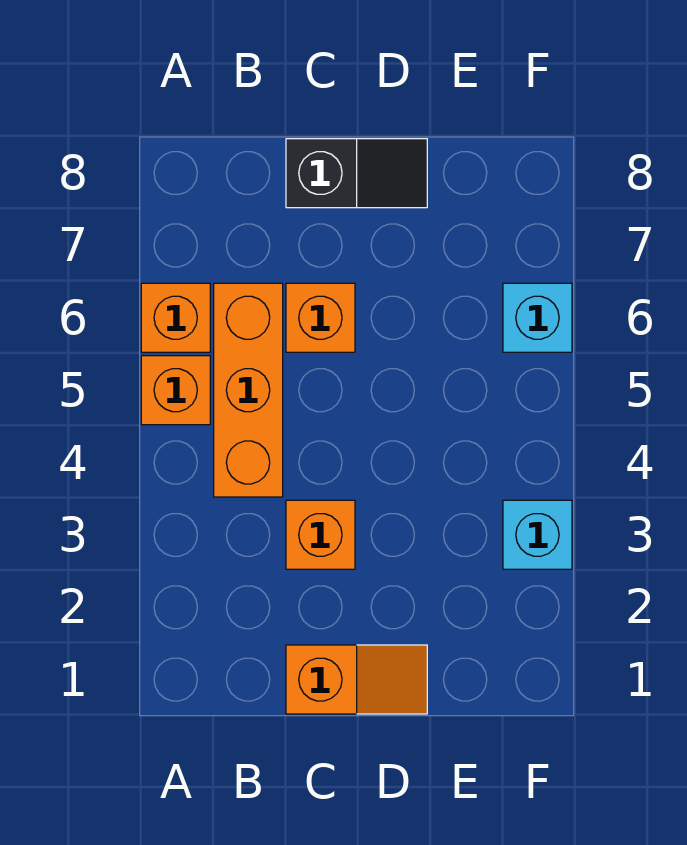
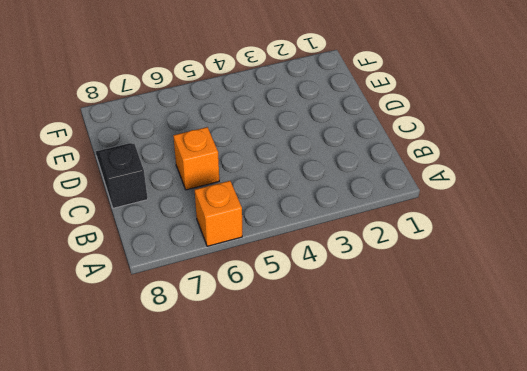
none -> orange brick A5 level 1
none -> orange brick B4:B6 level 1

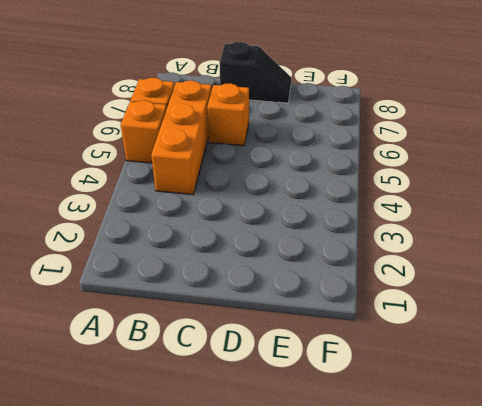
none -> orange slope C1:D1 level 1 top C
none -> orange brick C3 level 1

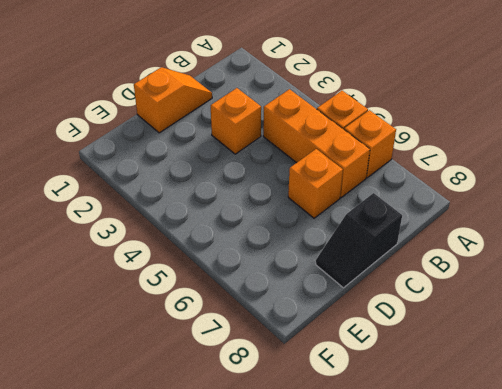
orange slope C1:D1 level 1 top D -> orange slope C1:D1 level 1 top C
none -> cyan brick F3 level 1
none -> cyan brick F6 level 1

